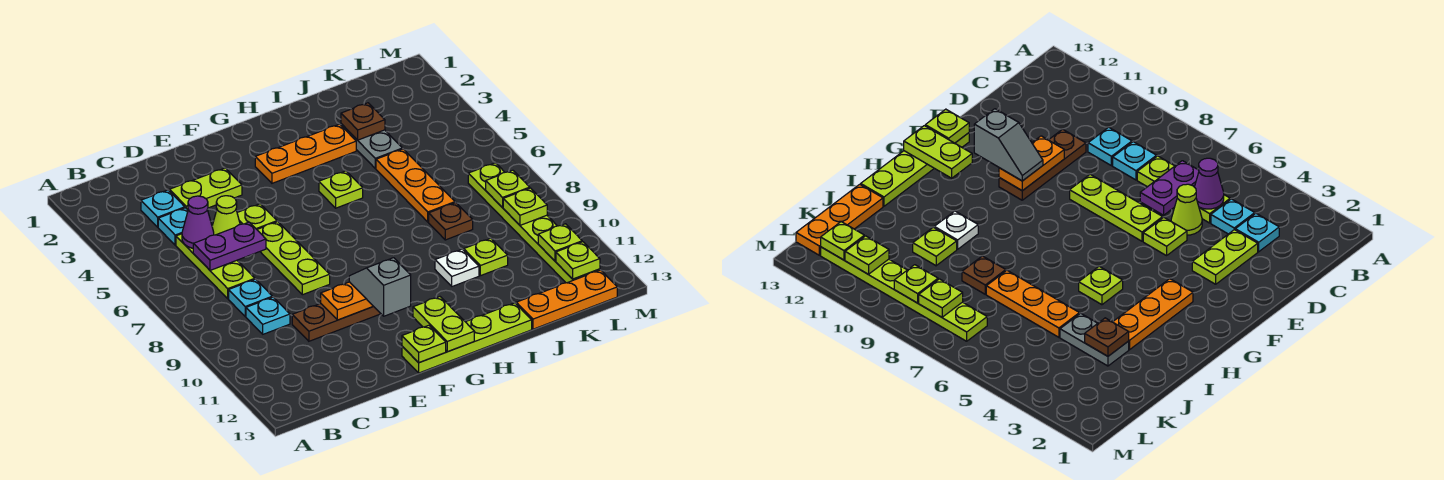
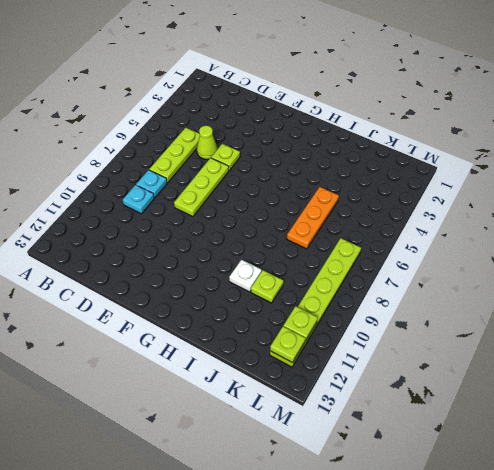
none -> cyan plate C3 level 1
none -> cyan plate C4 level 1
none -> lime plate D3:E3 level 1
none -> brown plate D10:F10 level 1

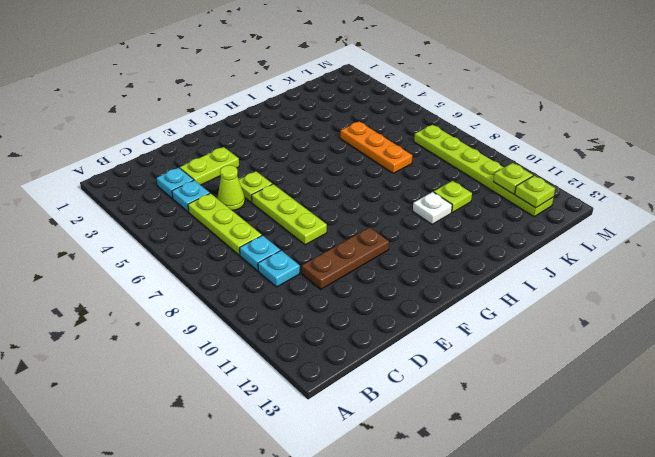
none -> lime plate F13:I13 level 1
none -> orange plate G3:I3 level 1
none -> lime plate H5 level 1
none -> grey plate J3:J4 level 1

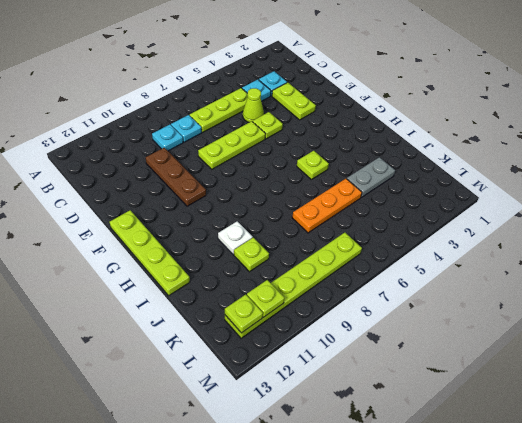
none -> orange plate G3:I3 level 1
none -> brown plate J8 level 1
none -> orange plate J13:L13 level 1
none -> purple cone C5 level 2

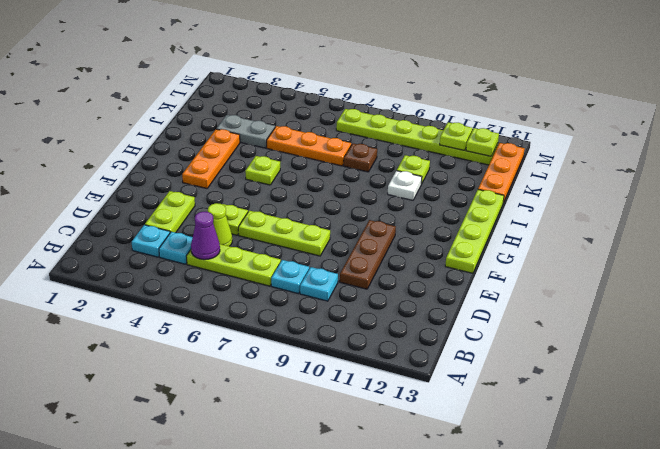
none -> purple plate C6:D6 level 2
none -> orange plate E10:F10 level 2
none -> lime plate F13 level 2
none -> lime plate G12:G13 level 2

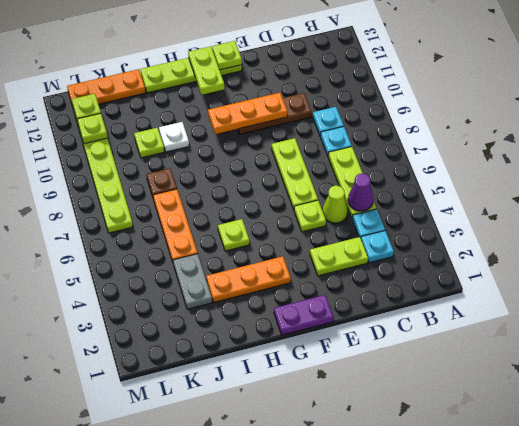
orange plate E10:G10 level 2 -> orange plate E10:F10 level 2
purple plate F1:G1 level 1 -> purple plate C6:D6 level 2
none -> brown plate J3 level 2
none -> lime plate L8 level 2
none -> lime plate L9 level 2
none -> grey slope F10:F11 level 3 top 11

